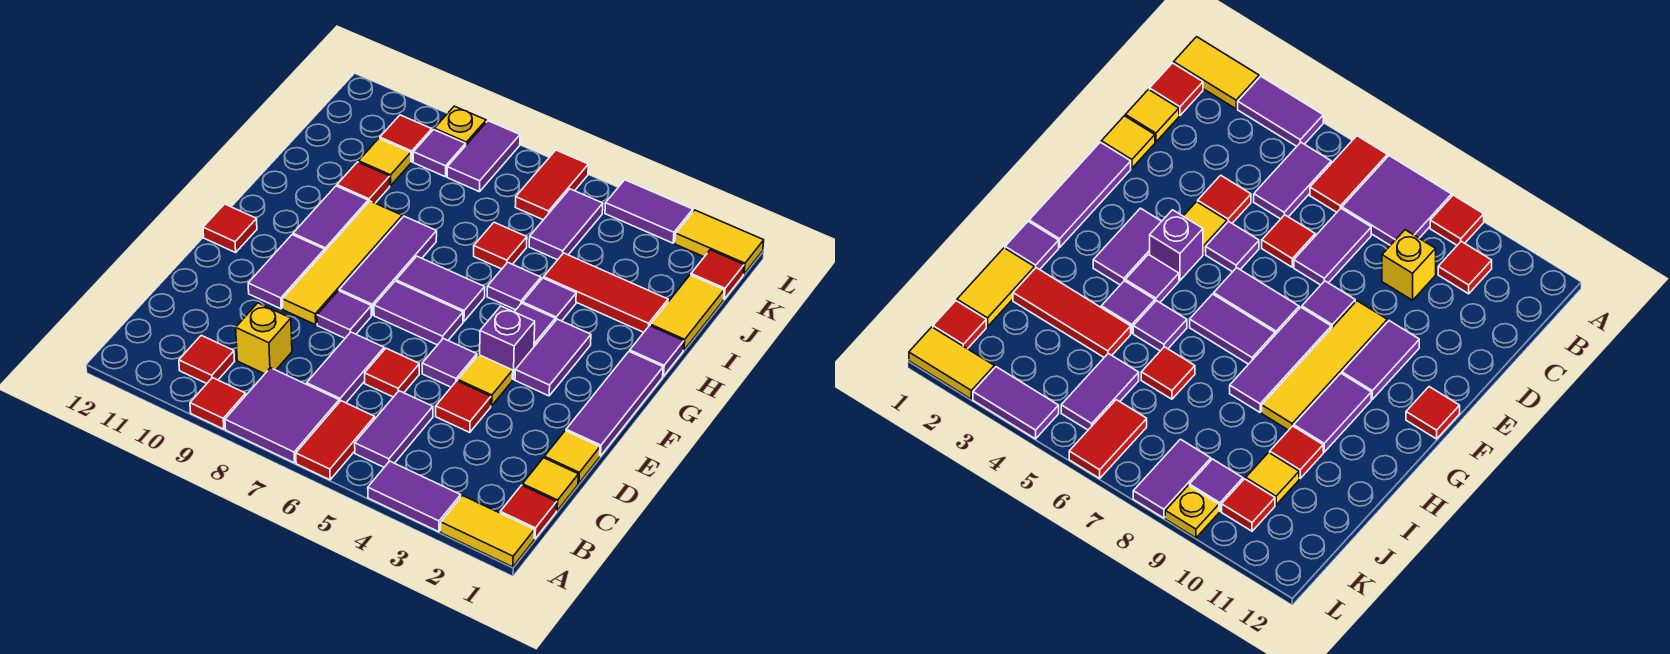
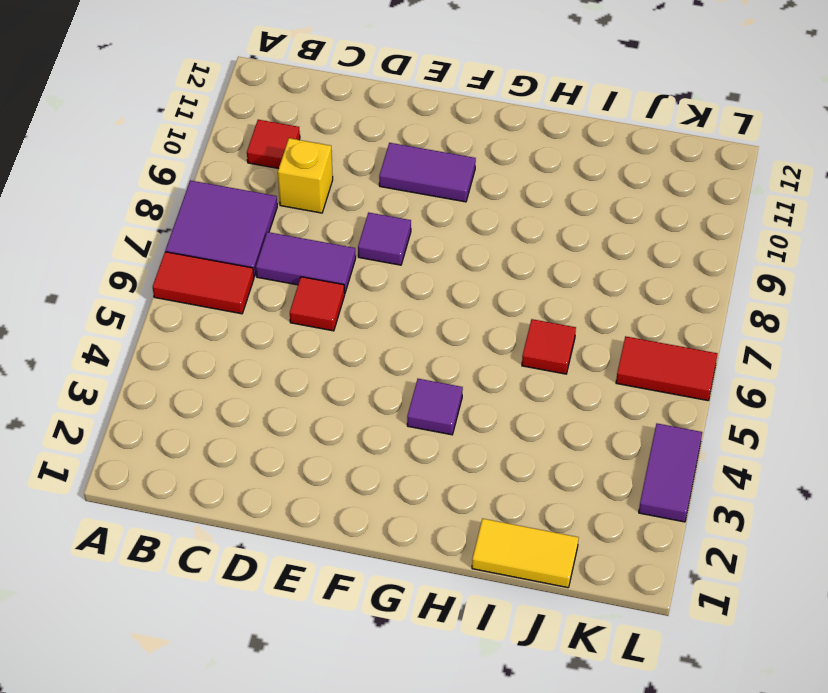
none -> yellow tile A1:A2 level 1
none -> purple tile A3:A4 level 1
none -> red tile A9 level 1
none -> red tile B1 level 1

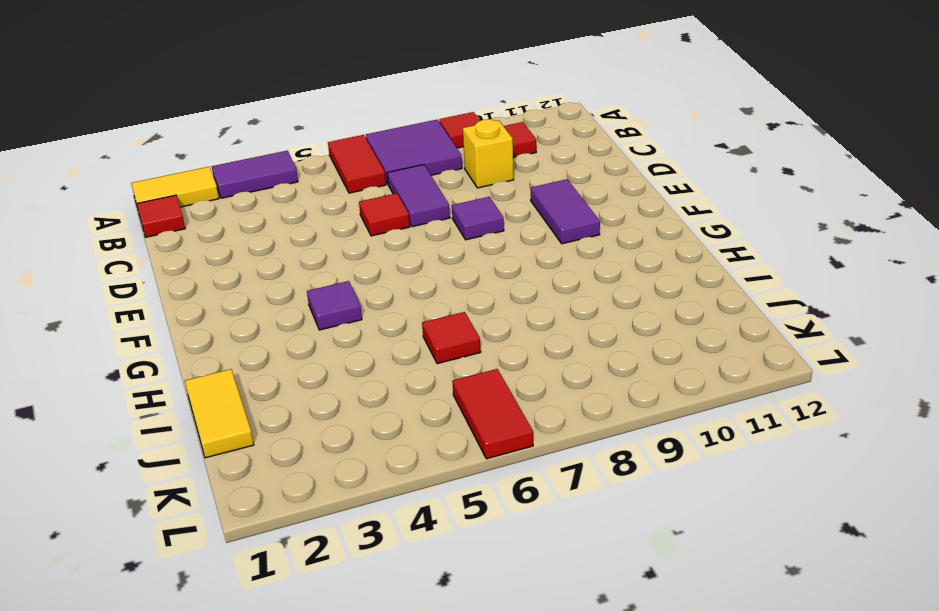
none -> purple tile B5:C5 level 1
none -> yellow tile C1 level 1
none -> yellow tile D1 level 1
none -> red tile D4 level 1

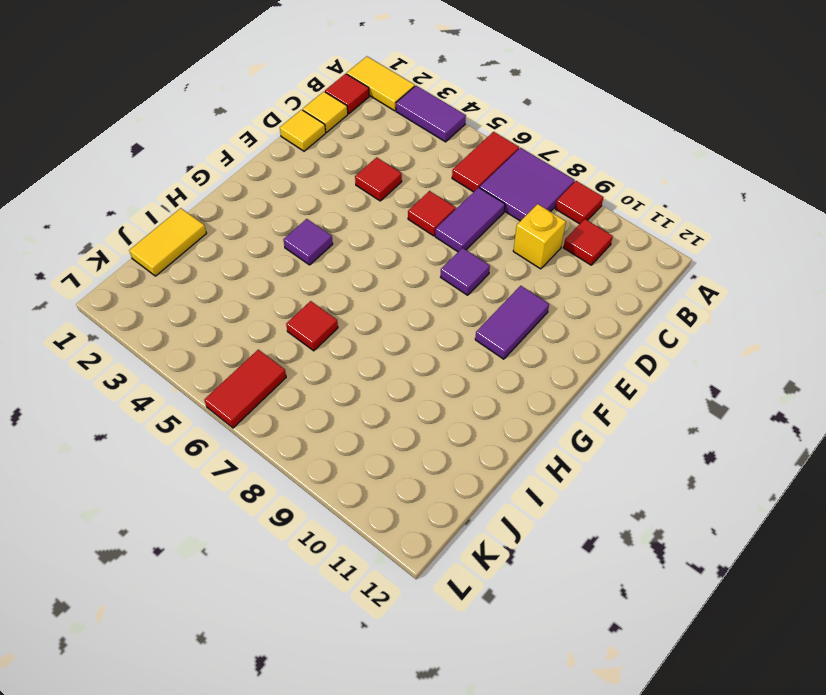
none -> purple tile B5:C5 level 1
none -> purple tile E1:G1 level 1
none -> yellow tile E4 level 1
none -> purple tile E5 level 1

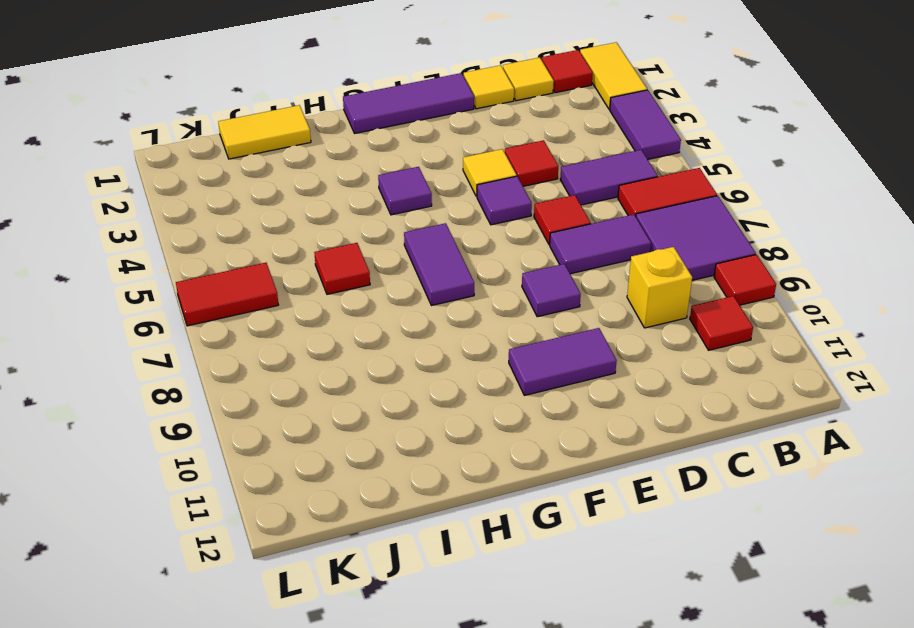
none -> yellow tile E9:H9 level 1
none -> purple tile F3:G3 level 1
none -> purple brick F4 level 1
none -> purple tile F6:F7 level 1

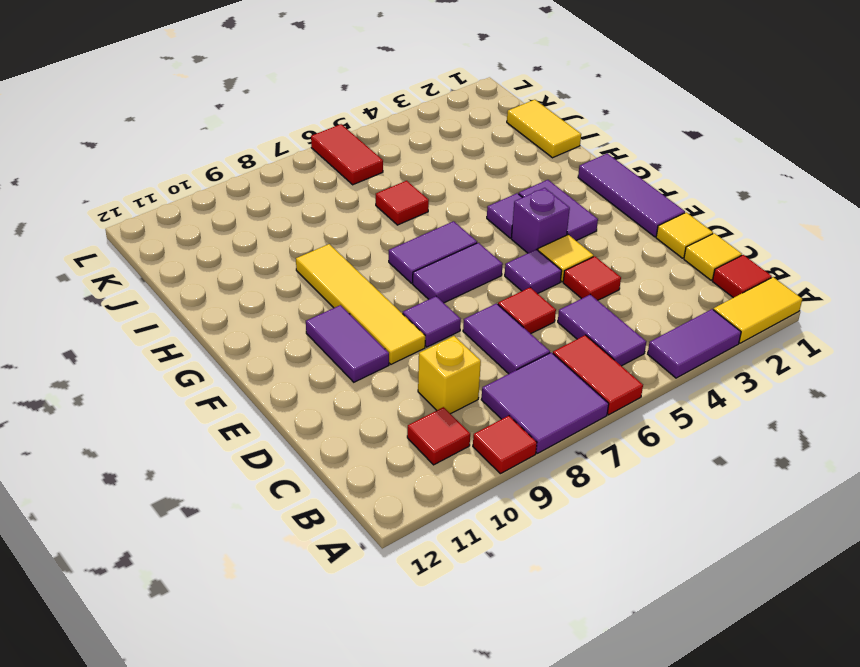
none -> purple tile F8:H8 level 1
none -> red tile F12 level 1
none -> purple tile G10:H10 level 1
none -> purple tile H1 level 1

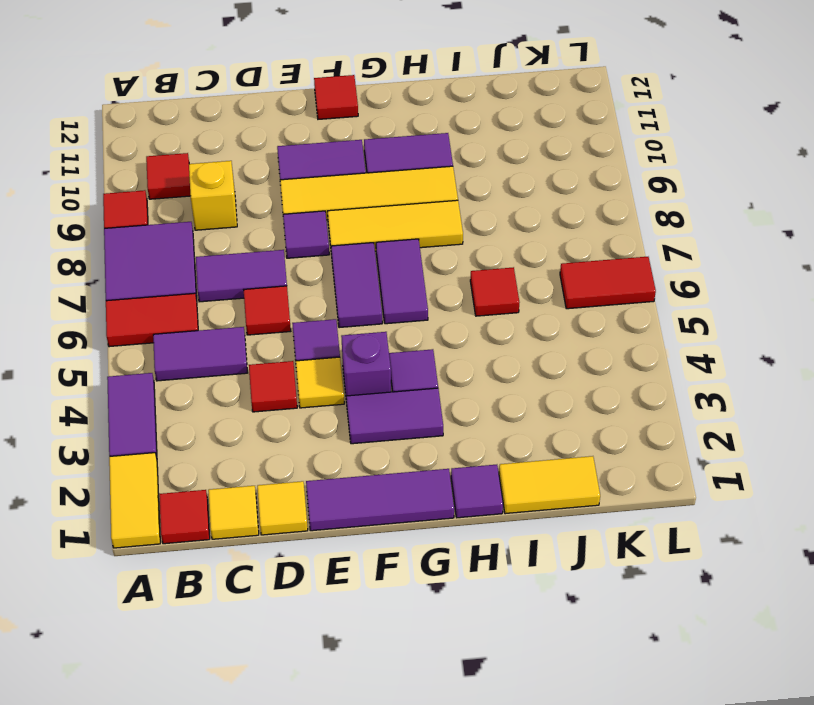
yellow tile F8:H8 level 1 -> purple tile F8:H8 level 1
none -> purple tile H4 level 1
none -> purple tile H5 level 1
none -> red tile I2:I4 level 1
none -> red tile I10 level 1

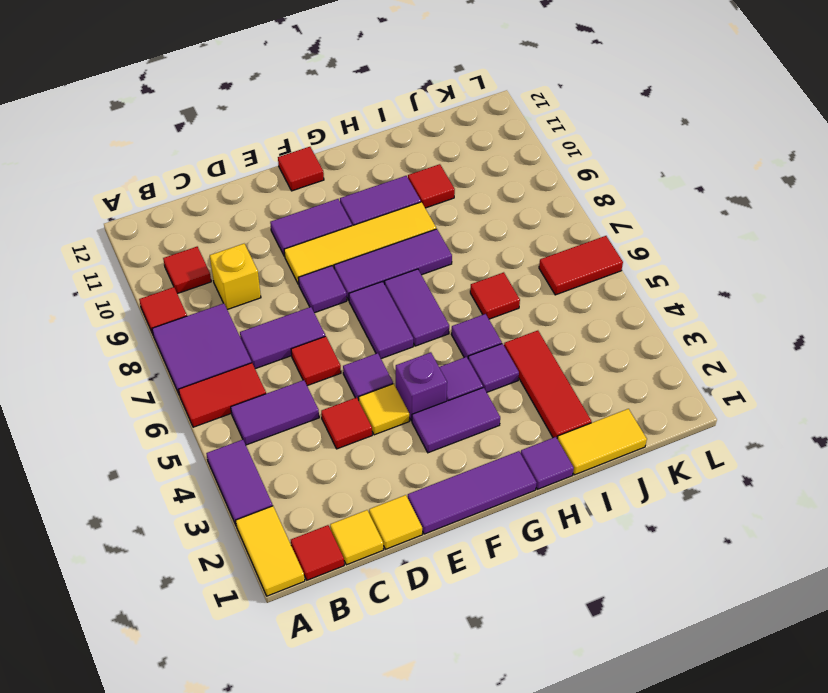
none -> purple tile J5:K5 level 1
none -> yellow tile J10 level 1
none -> red tile K1 level 1
none -> purple tile K8:L8 level 1

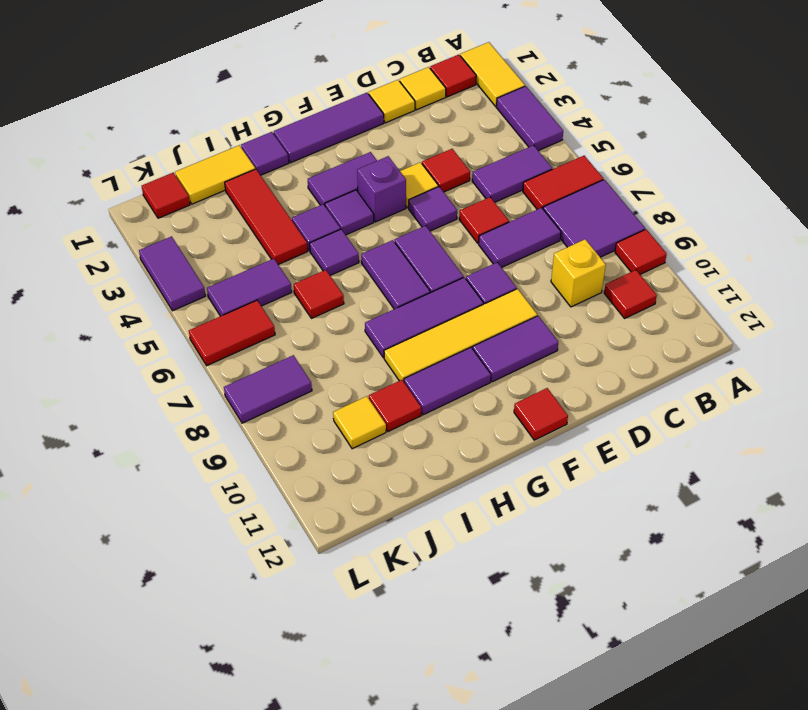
none -> purple tile K9 level 1
none -> red tile K10 level 1
none -> yellow tile L1:L2 level 1
none -> yellow plate L9 level 1

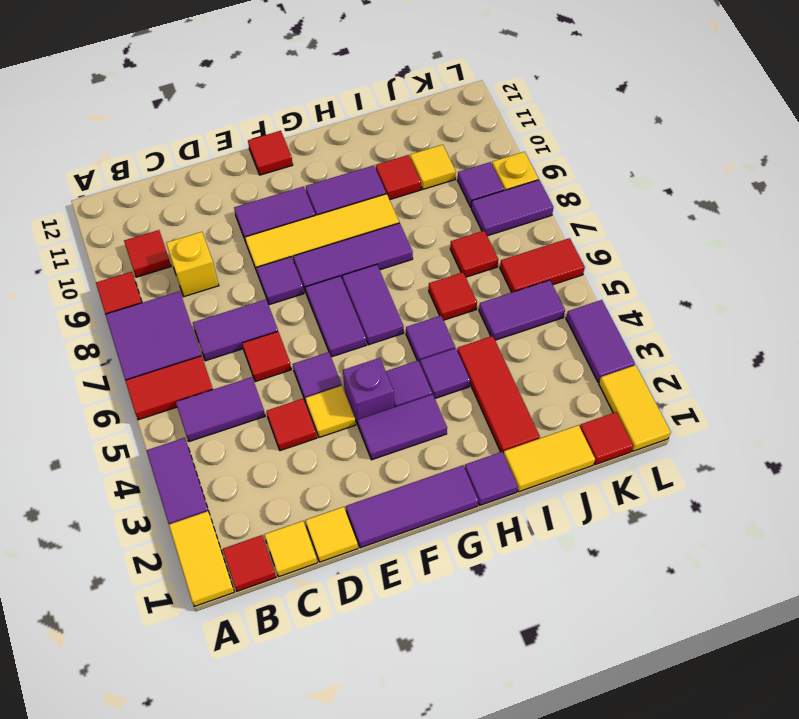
red tile J7 level 1 -> red tile K10 level 1

